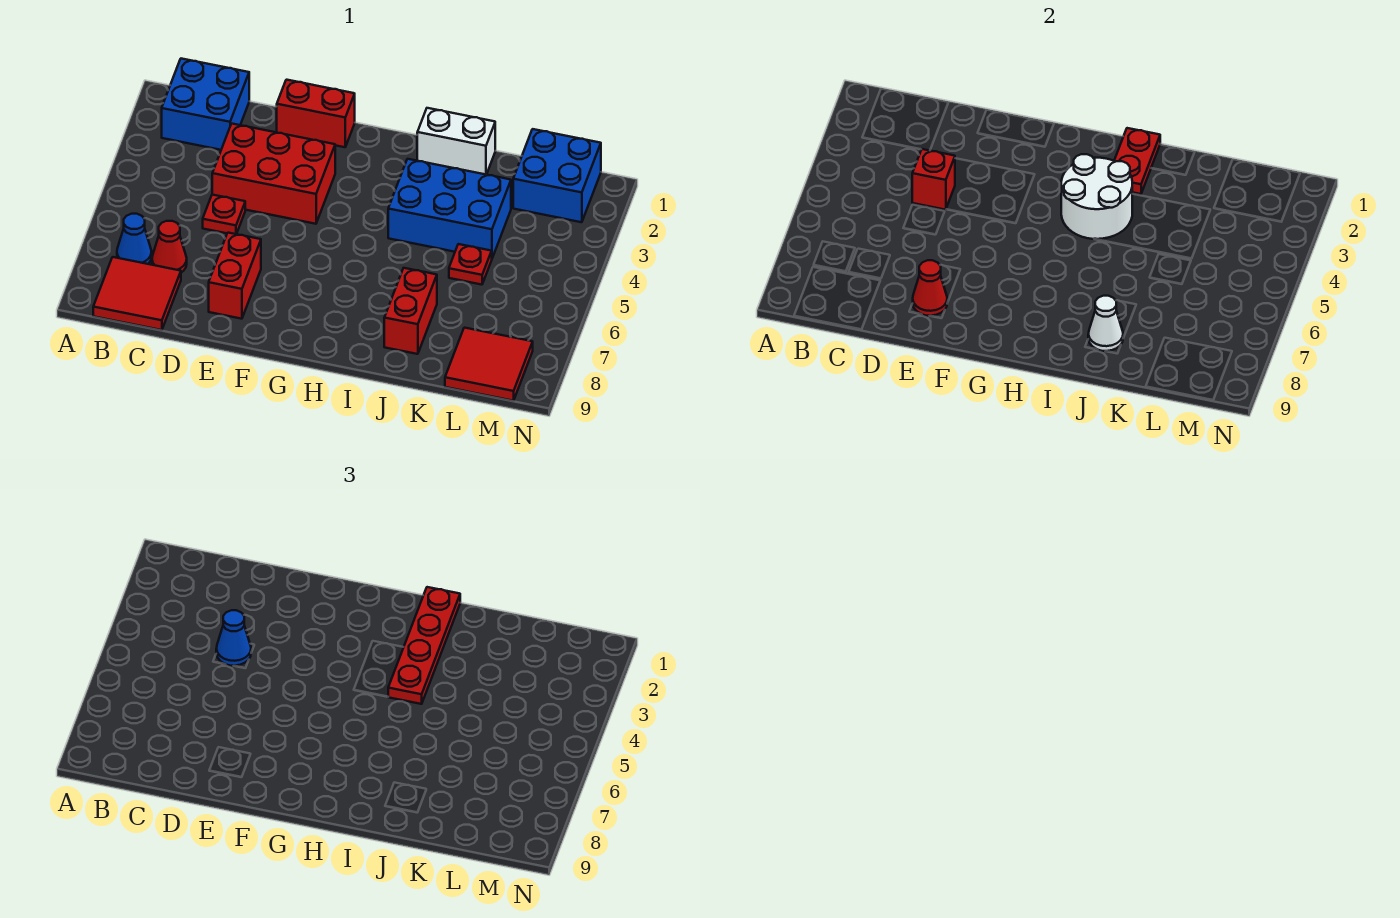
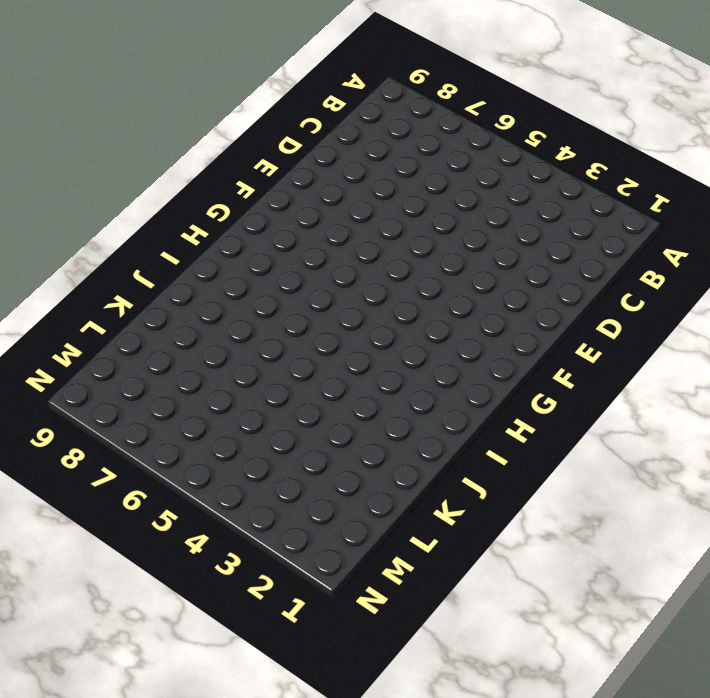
none -> blue brick B1:C2 level 1
none -> blue cone B7 level 1
none -> red tile B8:C9 level 1

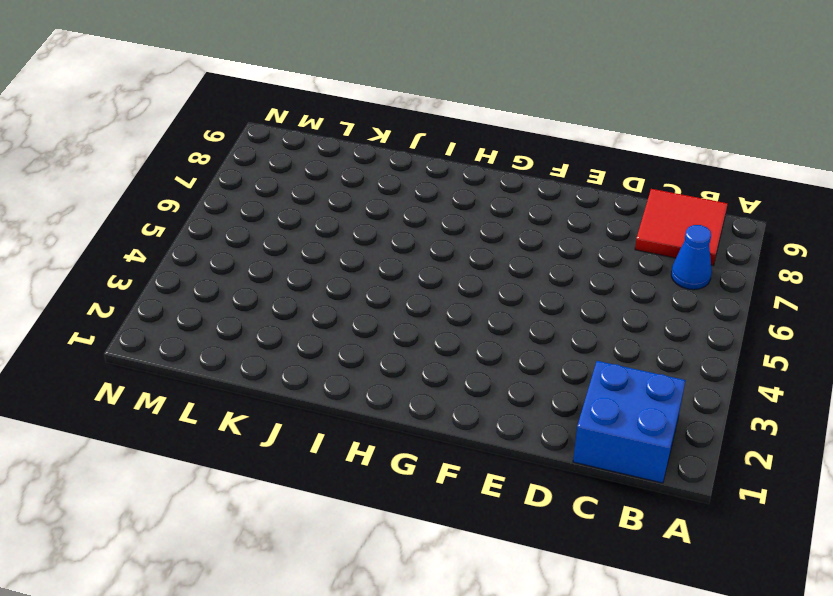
none -> red cone C7 level 1
none -> red brick D3:F4 level 1
none -> red plate D5 level 1

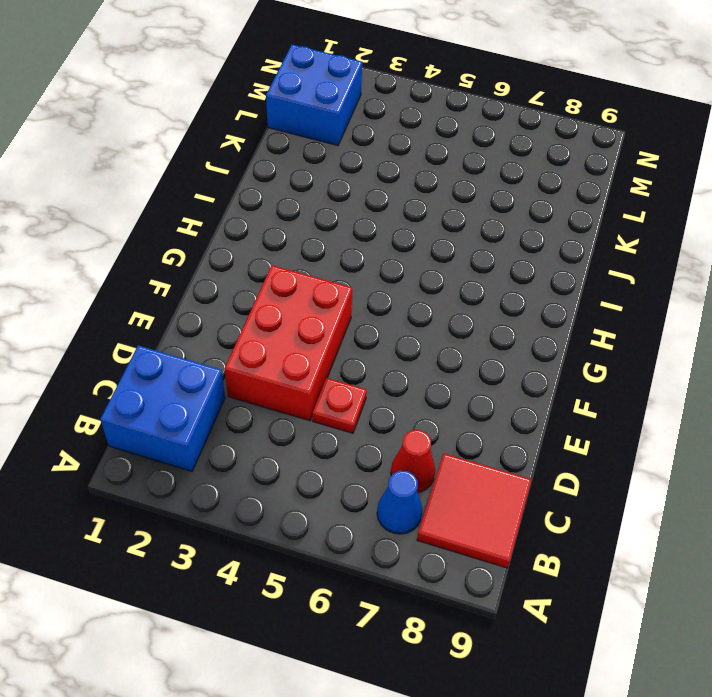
none -> red brick E1:F1 level 1
none -> red brick E7:E8 level 1
none -> white brick I1:J1 level 1

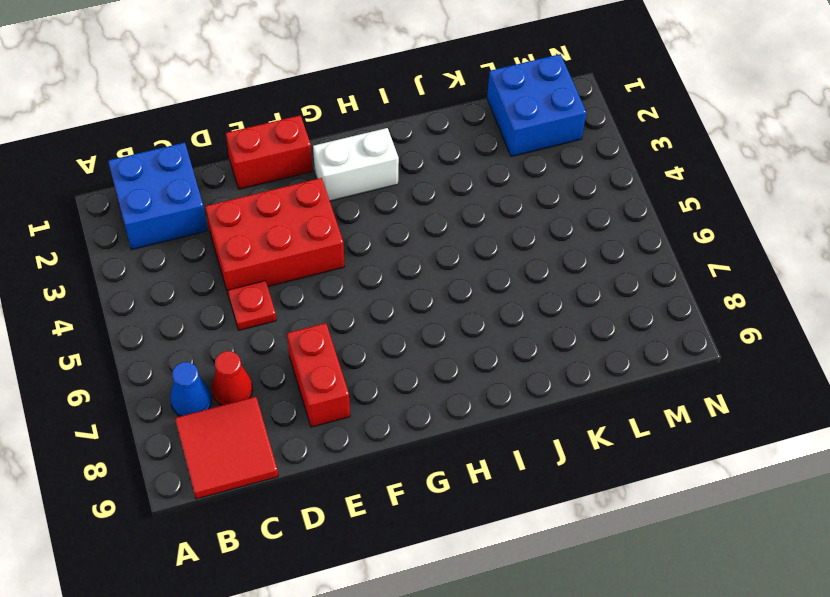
white brick G2:H2 level 1 -> white brick I1:J1 level 1
none -> blue brick I3:K4 level 1
none -> red brick J7:J8 level 1
none -> red plate K5 level 1

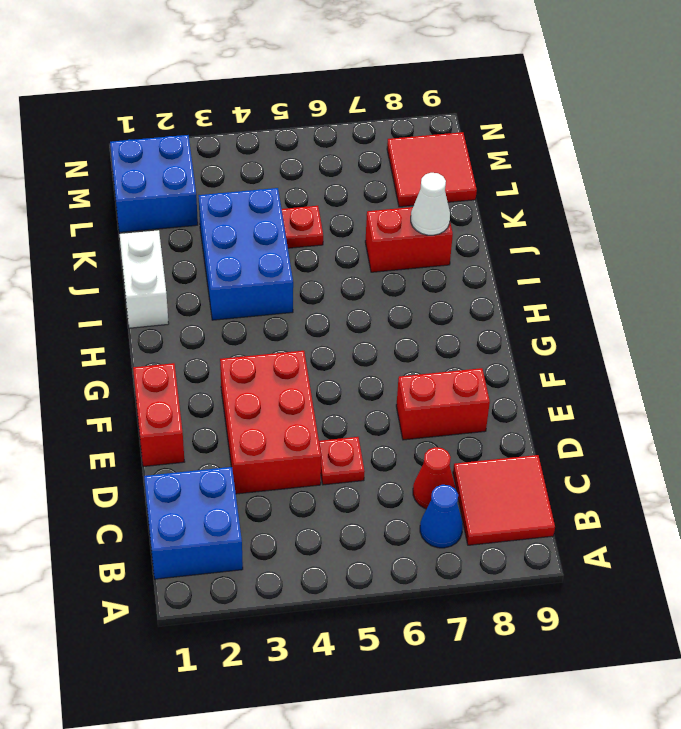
none -> red brick D4 level 2
none -> red cone E8 level 2
none -> white round brick H3:I4 level 2

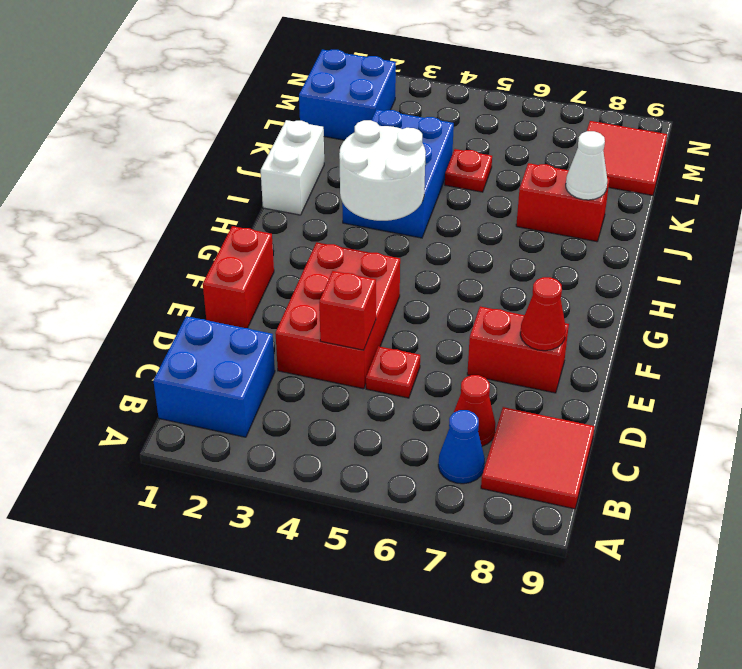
none -> red plate I1:I2 level 2
none -> blue cone D4 level 3
none -> red plate I1:I4 level 3

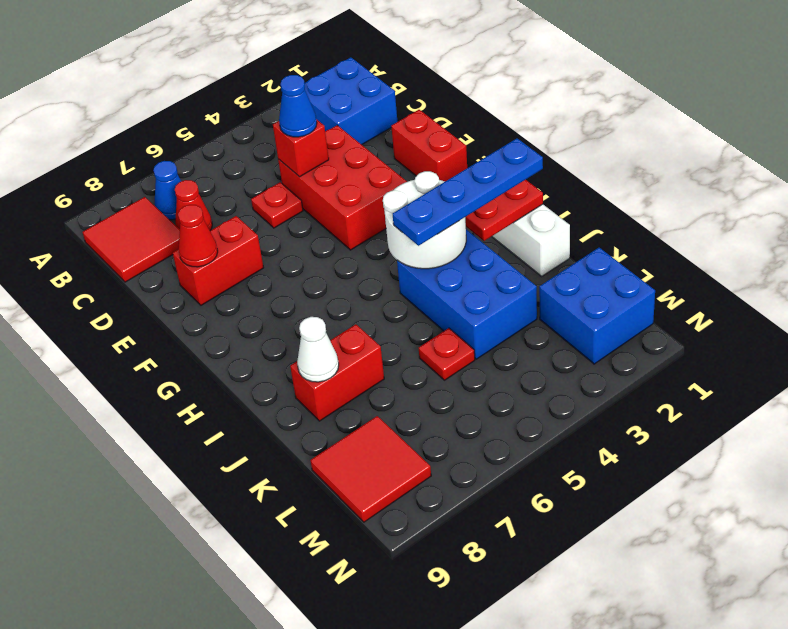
blue plate I1:I4 level 3 -> red plate I1:I4 level 3

